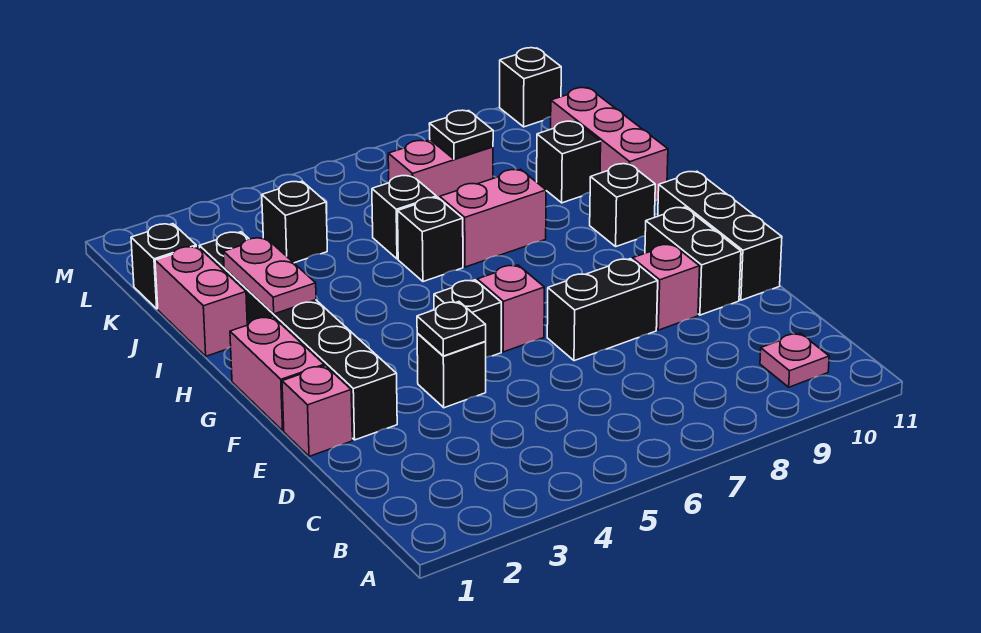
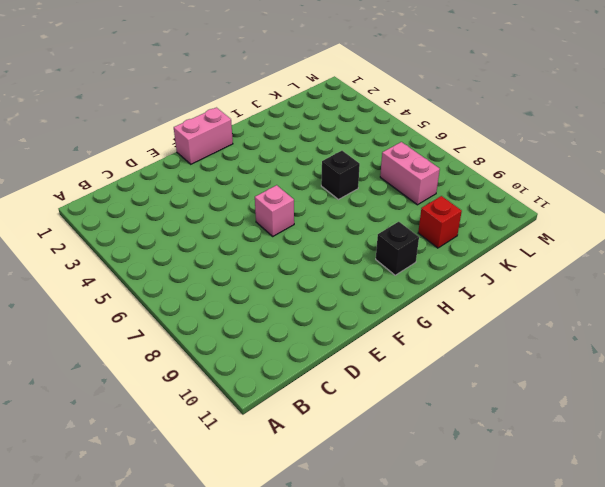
red brick J10 level 1 -> black brick J10 level 1
none -> pink plate B10 level 1
none -> pink brick E1 level 1
none -> black brick E2:J2 level 1

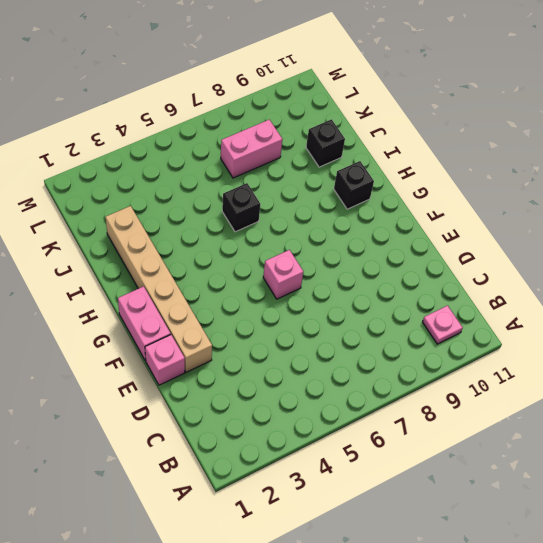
tan brick E2:J2 level 1 -> black brick E2:J2 level 1
none -> black brick E4 level 1
none -> black brick E7:E8 level 1
none -> pink brick E9 level 1

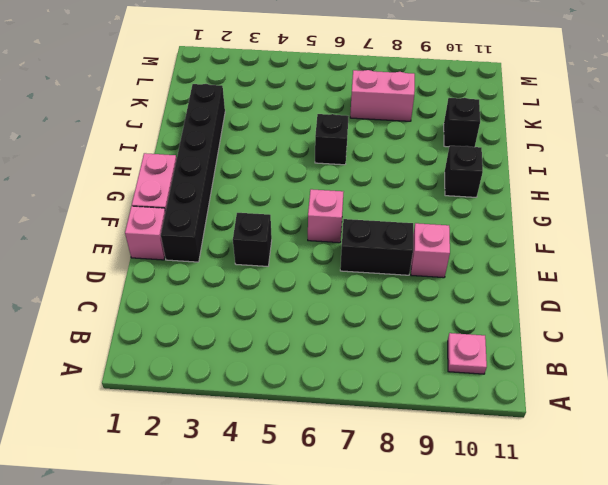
none -> black brick E10:F10 level 1
none -> black brick E11:G11 level 1
none -> black brick F5 level 1

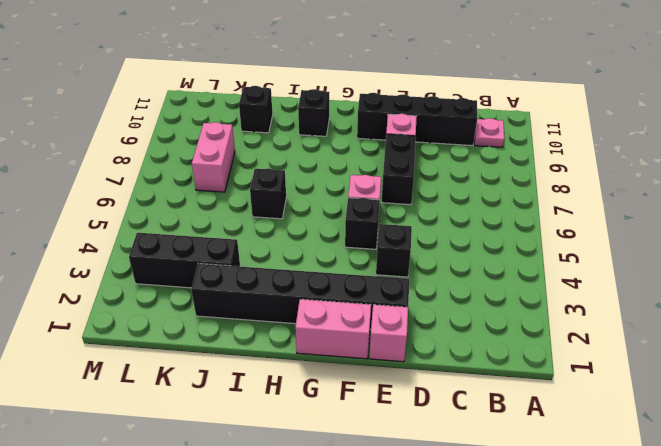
black brick C10:F10 level 1 -> black brick E10:F10 level 1
black brick J3:L3 level 1 -> black brick E11:G11 level 1
none -> pink brick I1:J1 level 1
none -> pink brick I7:I8 level 1
none -> pink brick I11:K11 level 1

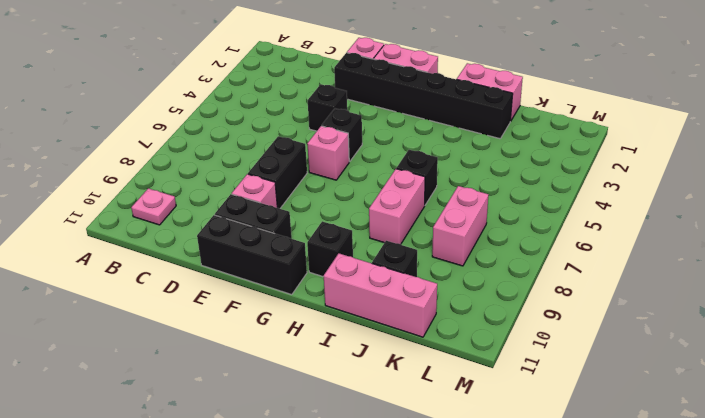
none -> black brick J6 level 1
none -> black brick K1 level 1
none -> black brick K4 level 1

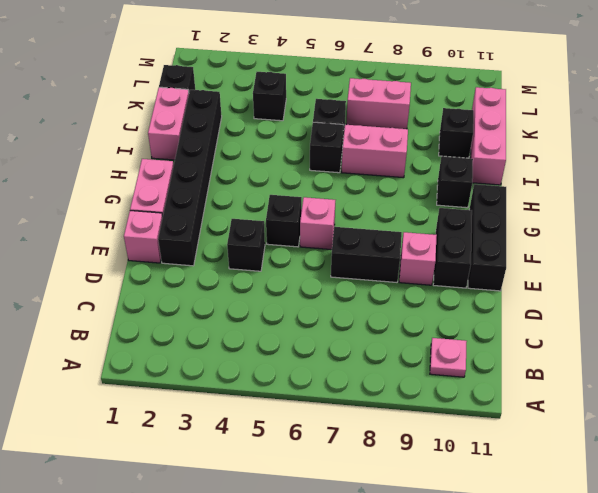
none -> black brick M11 level 1
none -> black plate E4 level 2
none -> pink plate H2:I2 level 2

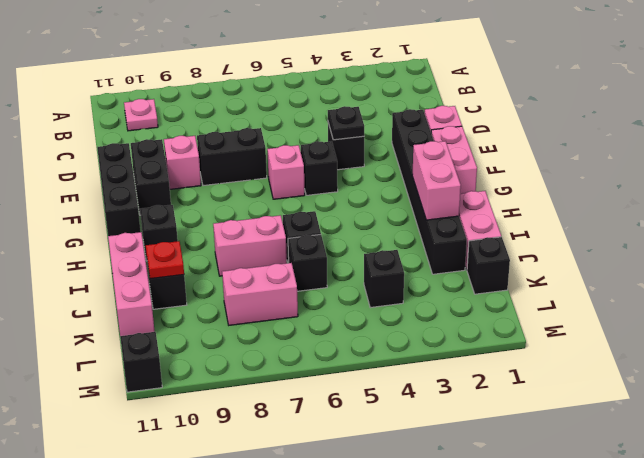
pink brick H2:I2 level 2 -> pink plate H2:I2 level 2
red plate J10 level 2 -> none
none -> black plate K8 level 2

